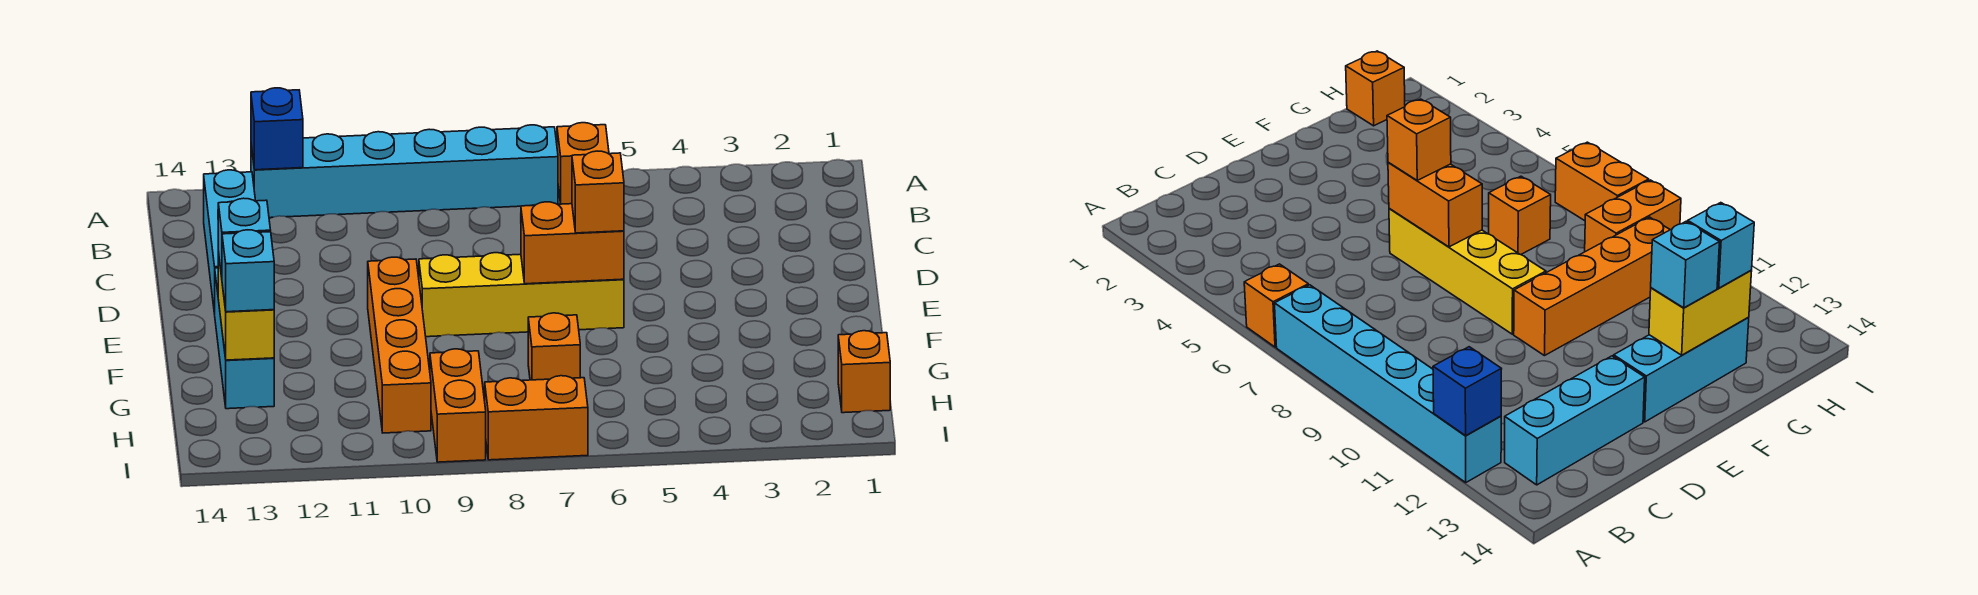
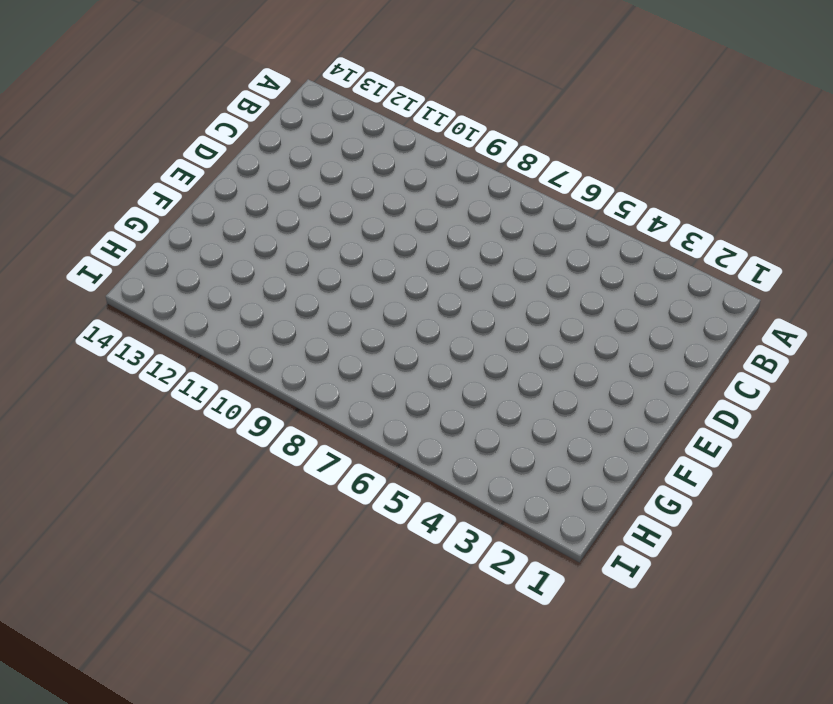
none -> orange brick A6 level 1
none -> cyan brick A7:A12 level 1
none -> cyan brick B13:D13 level 1

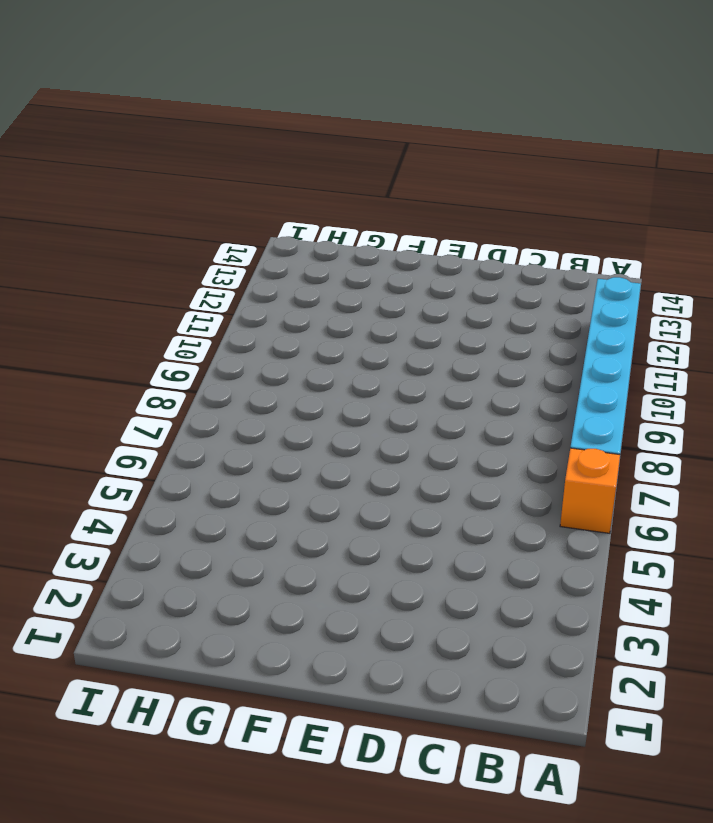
none -> cyan brick B13:D13 level 1
none -> yellow brick E6:E9 level 1
none -> orange brick E10:H10 level 1

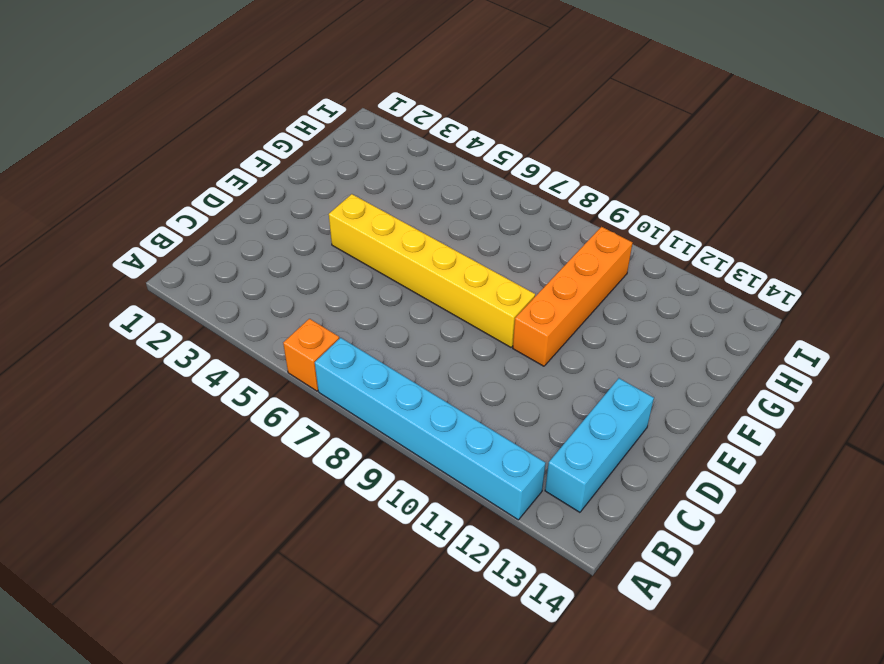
yellow brick E4:E9 level 1 -> yellow brick E6:E9 level 1
none -> cyan brick E13:G13 level 1
none -> orange brick G7 level 1
none -> orange brick H1 level 1

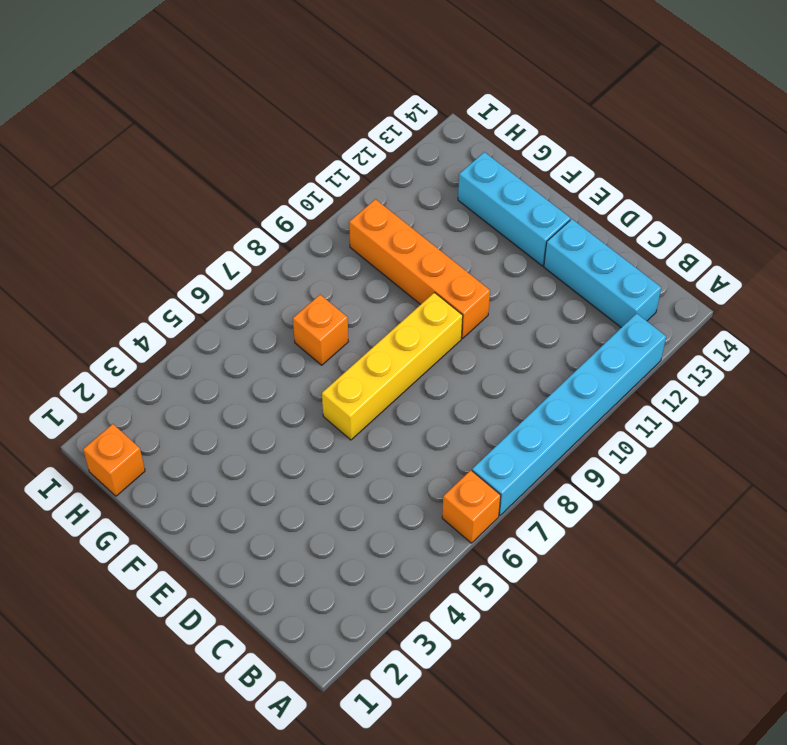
none -> orange brick H9:I9 level 1
none -> orange brick I7:I8 level 1
none -> blue brick A12 level 2

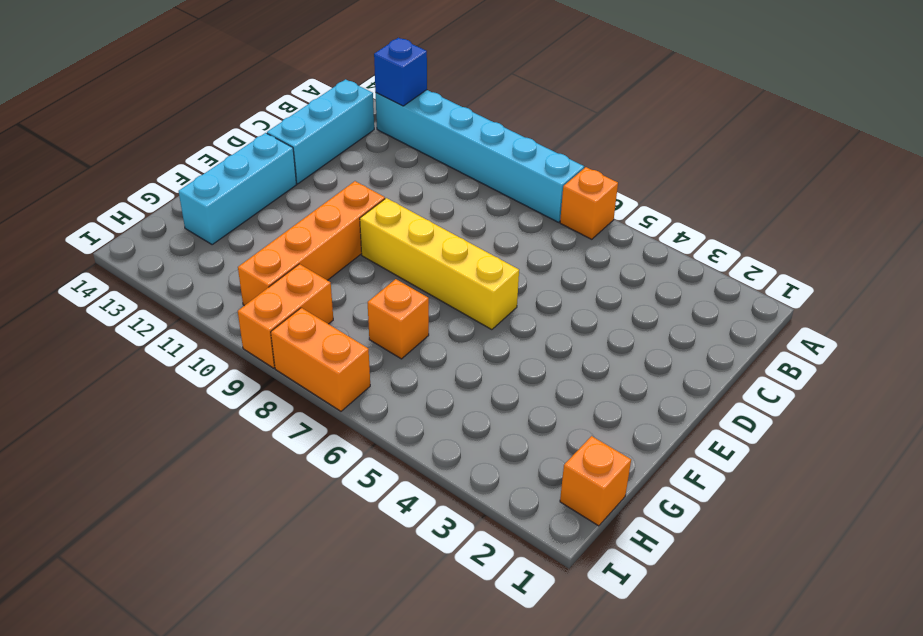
none -> orange brick E6:E7 level 2
none -> yellow brick F13:G13 level 2
none -> orange brick E6 level 3

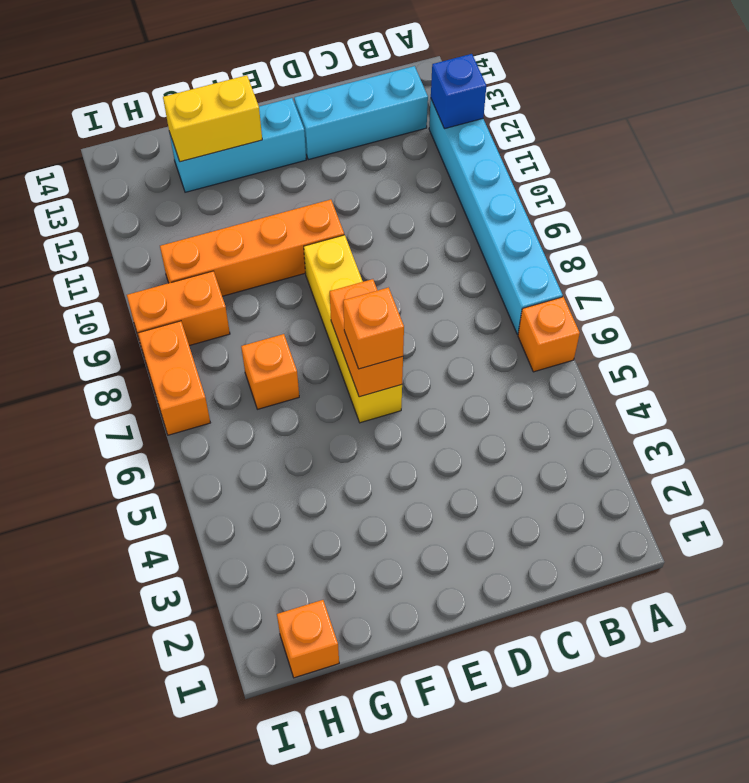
none -> cyan brick F13 level 3
none -> cyan brick G13 level 3

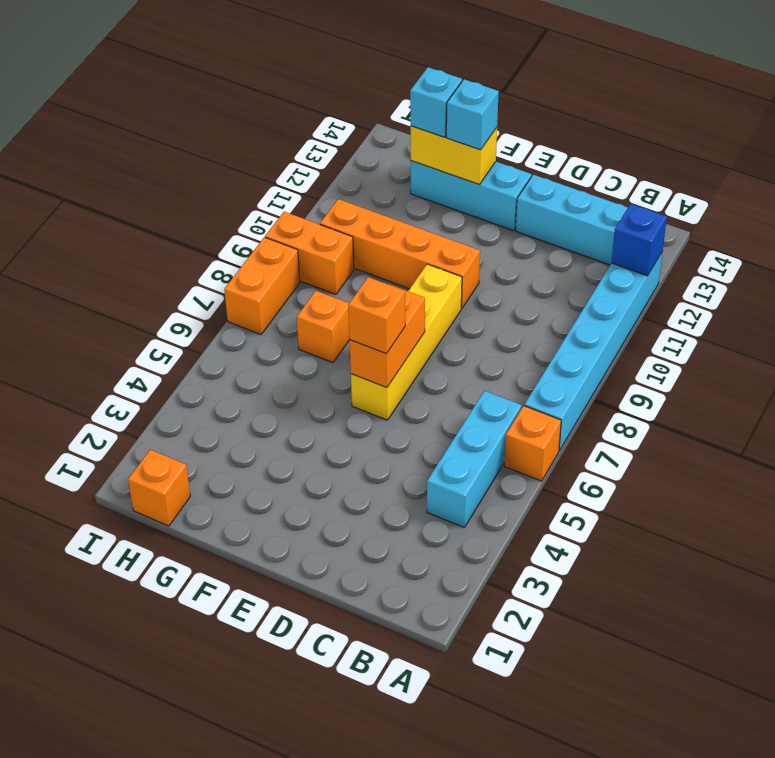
cyan brick B4:B6 level 1 -> none

